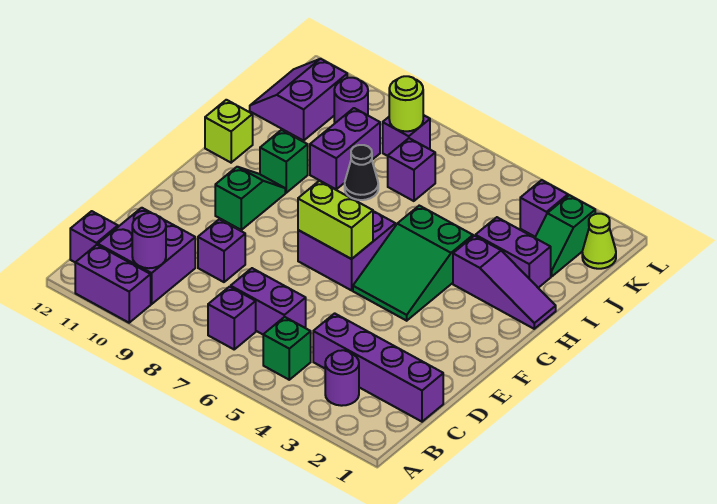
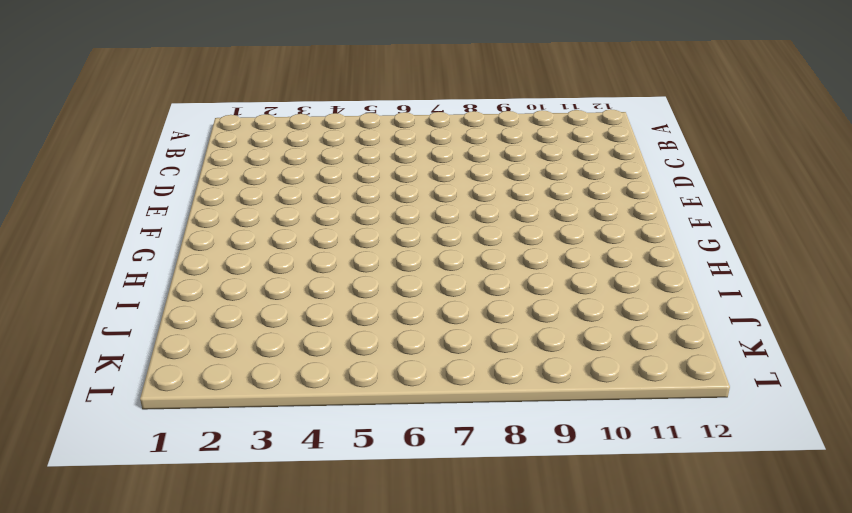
none -> purple brick A10:A11 level 1
none -> purple round brick B3 level 1
none -> green brick B5 level 1

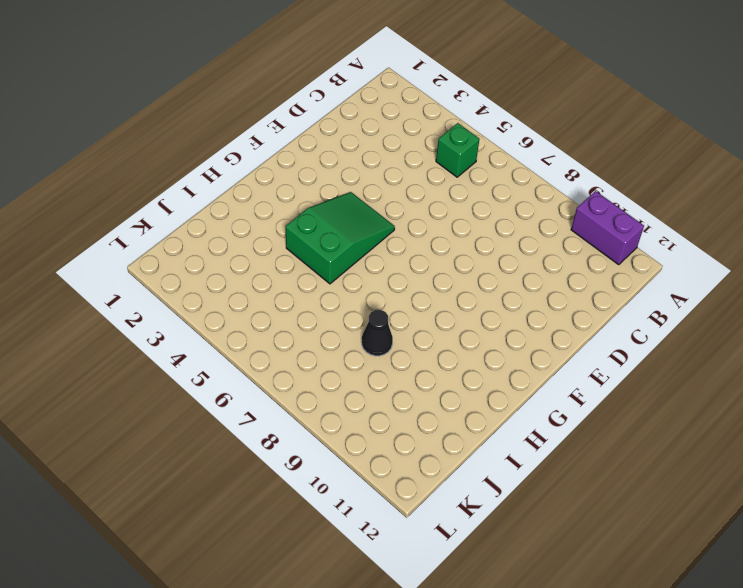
none -> purple round brick B3 level 1
none -> purple brick B7 level 1
none -> purple brick B10:C11 level 1

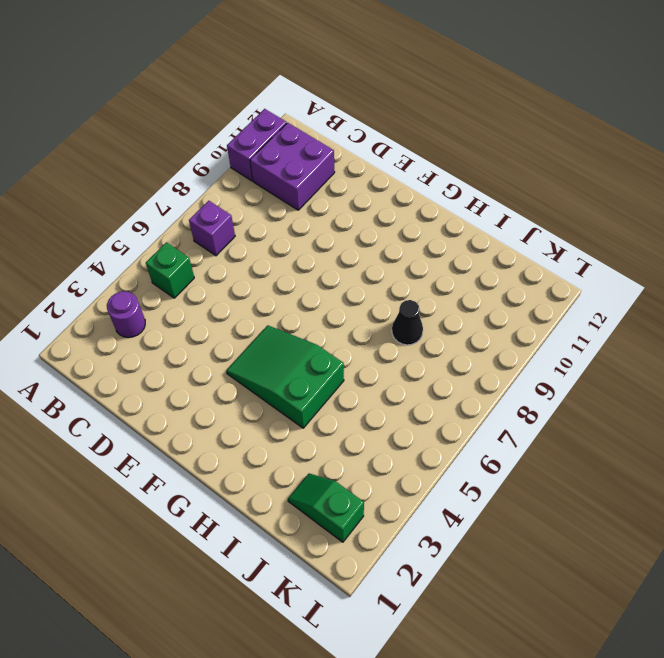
none -> purple brick B12 level 1
none -> purple brick C1:C4 level 1
none -> purple brick C6:C7 level 1

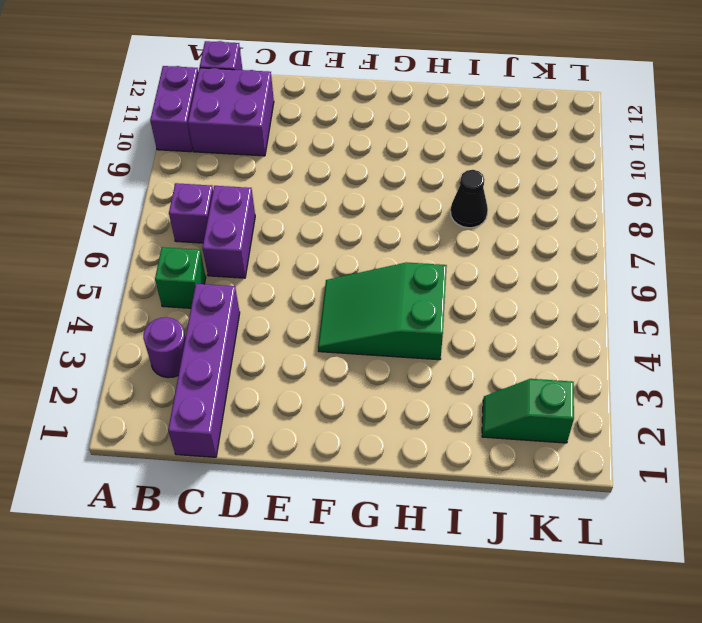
none -> purple brick D9 level 1
none -> purple brick F6:G7 level 1
none -> green slope F10:G10 level 1 top F

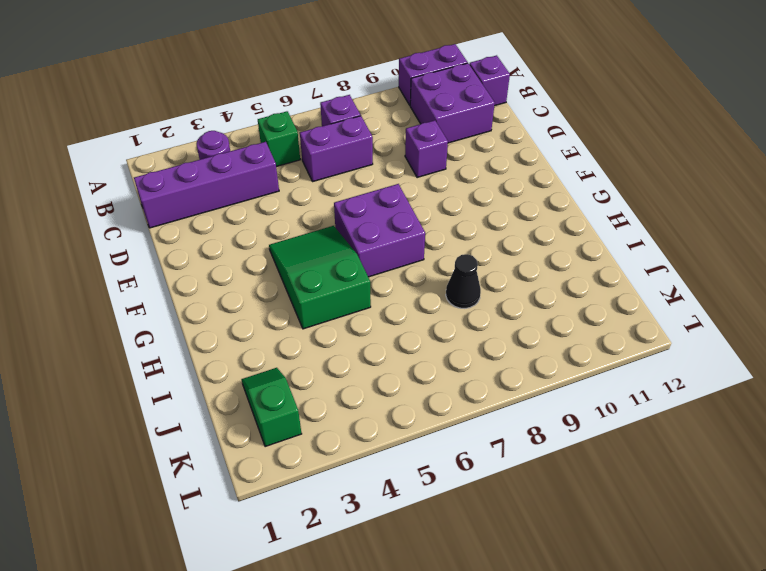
none -> green slope F10:G10 level 1 top F
none -> purple slope H1:H3 level 1 top 3
none -> green brick H10 level 1

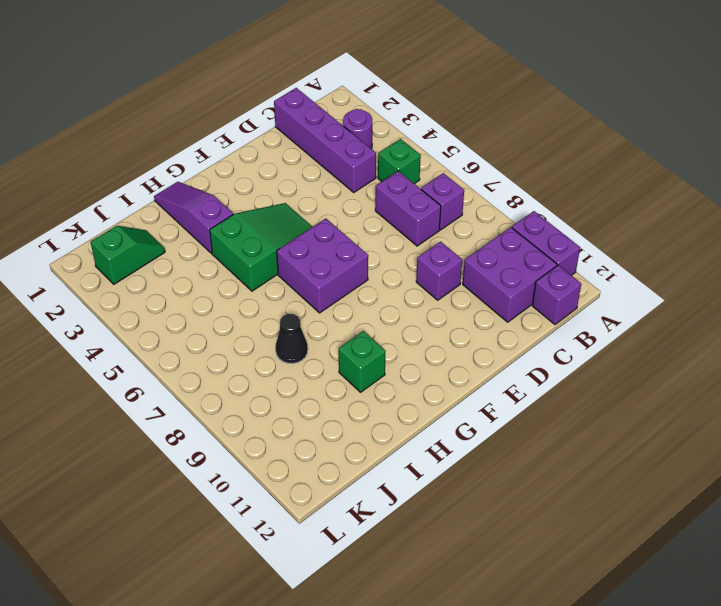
none -> green slope F10:G10 level 1 top F
none -> lime brick H12 level 1
none -> purple brick I2:I3 level 1

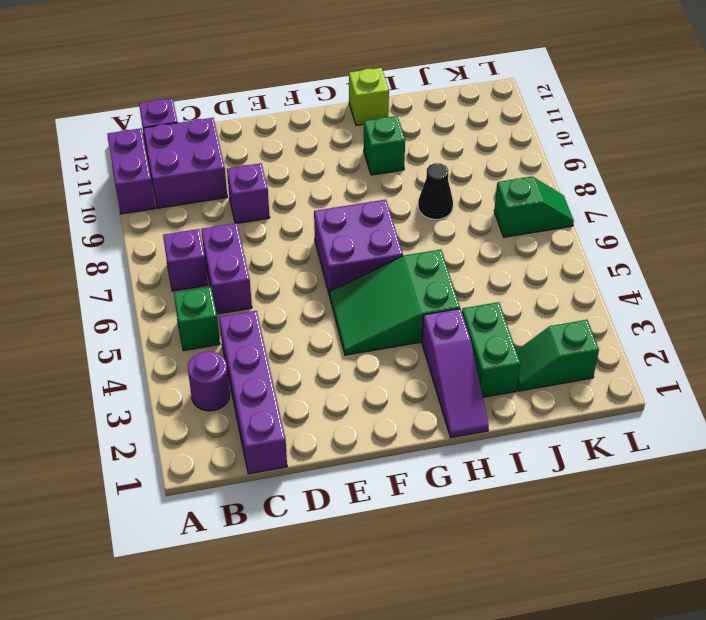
green brick I2:I3 level 1 -> purple brick I2:I3 level 1
green slope K7:L7 level 1 top K -> green slope F10:G10 level 1 top F
none -> purple brick I9:J9 level 1
none -> purple brick J7 level 1
none -> purple slope J11:K12 level 1 top 11

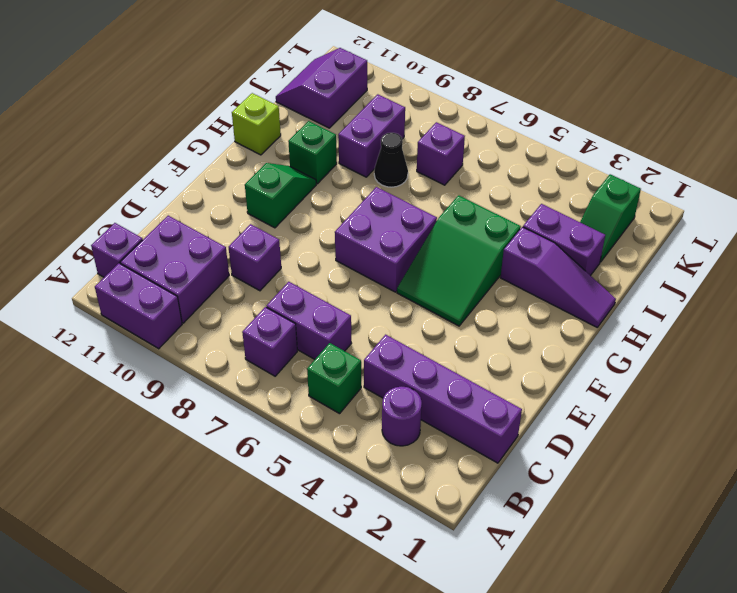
none -> lime cone K1 level 1
none -> purple brick K3 level 1
none -> purple brick K8 level 1

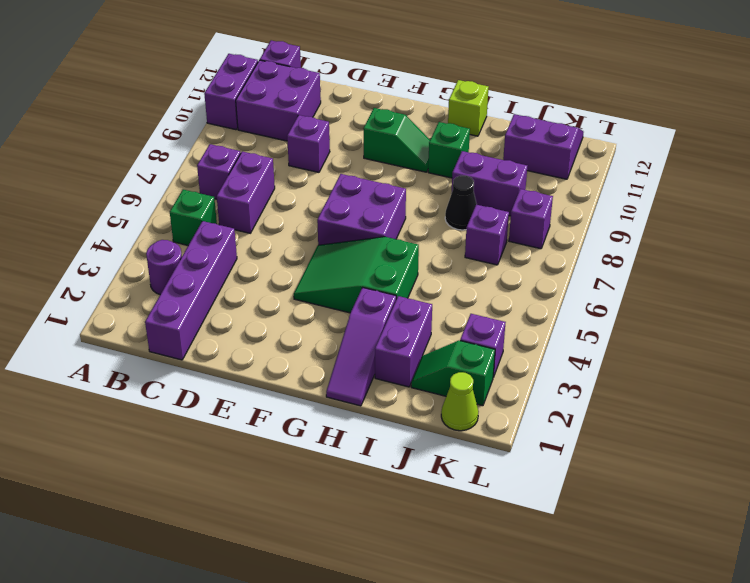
none -> purple round brick K10 level 1
none -> purple round brick B10 level 2
none -> lime brick F6:F7 level 2

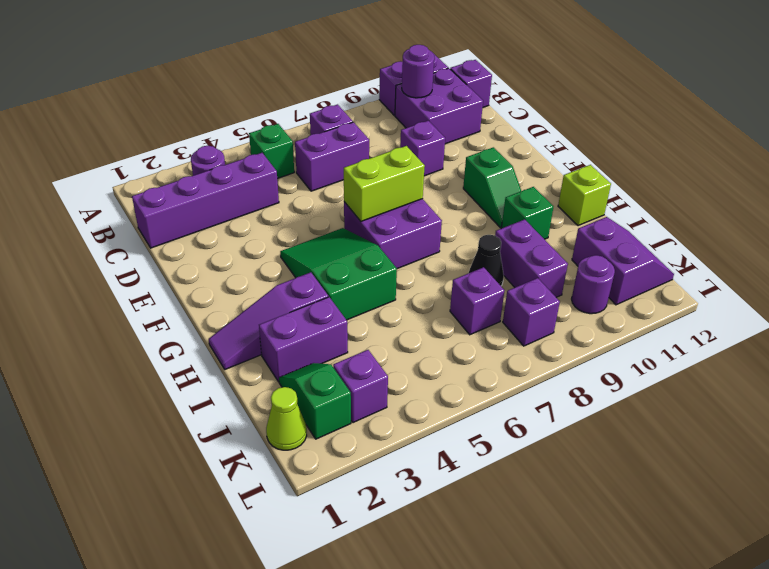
none -> lime round brick K8 level 2

